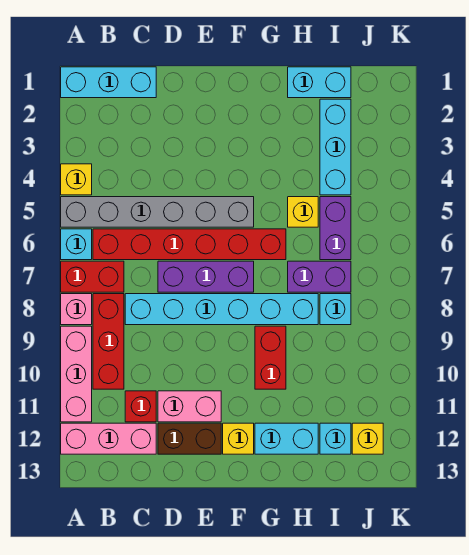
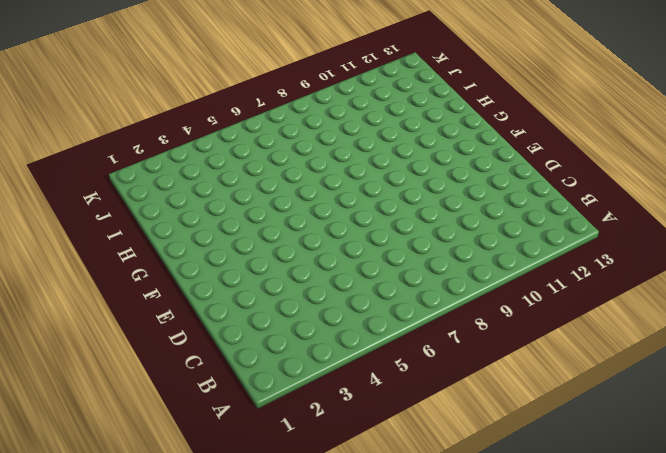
none -> cyan brick A1:C1 level 1
none -> yellow brick A4 level 1
none -> grey brick A5:F5 level 1

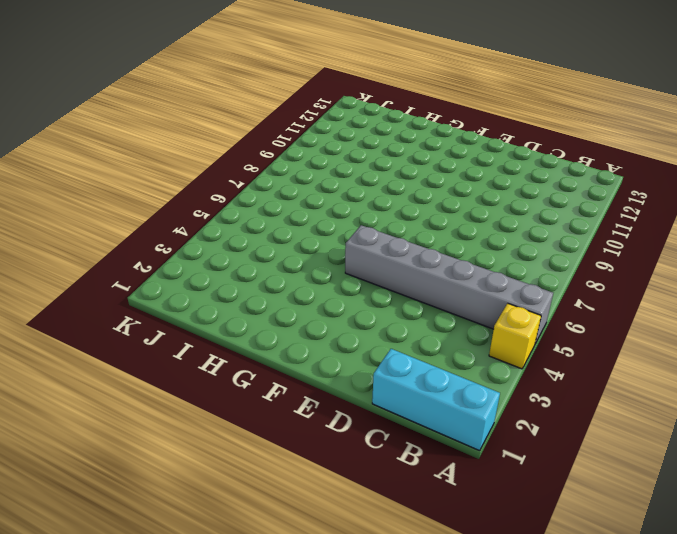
none -> cyan brick A6 level 1
none -> red brick A7:B7 level 1
none -> pink brick A8 level 1

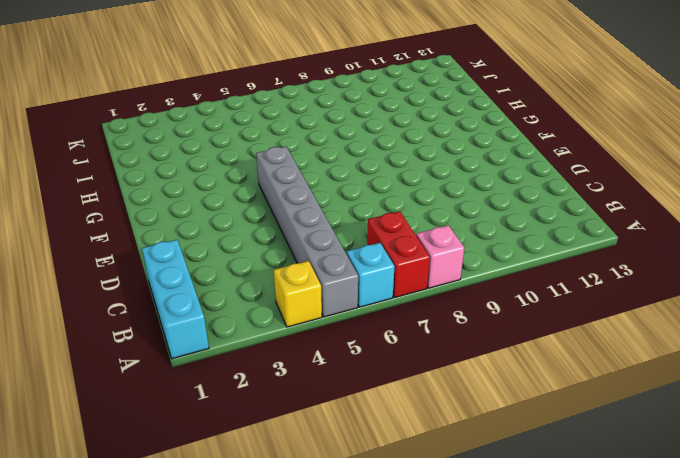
none -> pink brick A9:A11 level 1
none -> pink brick A12:C12 level 1
none -> red brick B6:G6 level 1

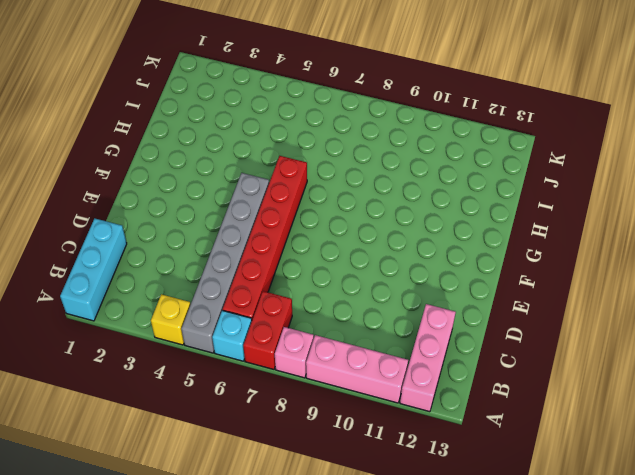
none -> red brick B8:B10 level 1
none -> cyan brick C8:H8 level 1
none -> red brick C11 level 1

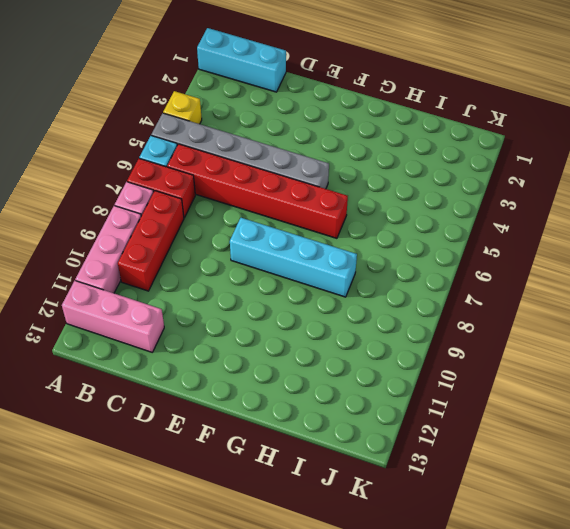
cyan brick E8:H8 level 1 -> cyan brick C8:H8 level 1
none -> red brick C11 level 1
none -> purple brick D7:F7 level 1
none -> pink brick D11:E11 level 1

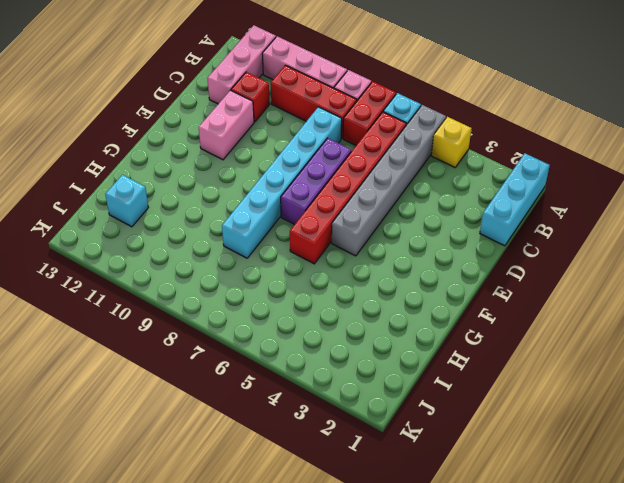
none -> brown brick D12:E12 level 1
none -> yellow brick F12 level 1
none -> red brick G9:G10 level 1

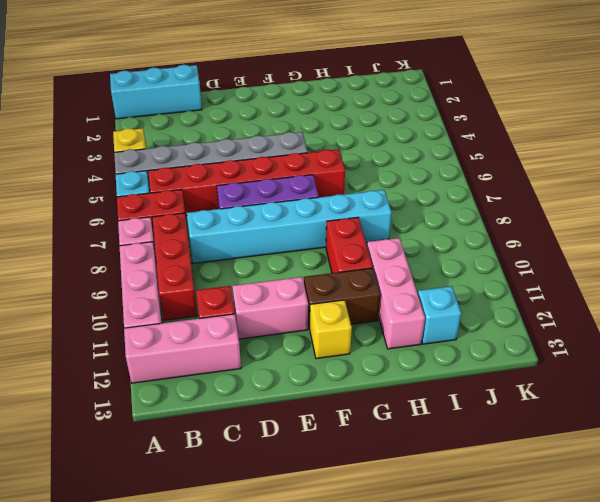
brown brick F11:G11 level 1 -> brown brick D12:E12 level 1
pink brick H10:H12 level 1 -> cyan brick G12:H12 level 1
none -> cyan brick H1:I1 level 1
none -> yellow brick H5 level 1
none -> purple brick H7:I7 level 1

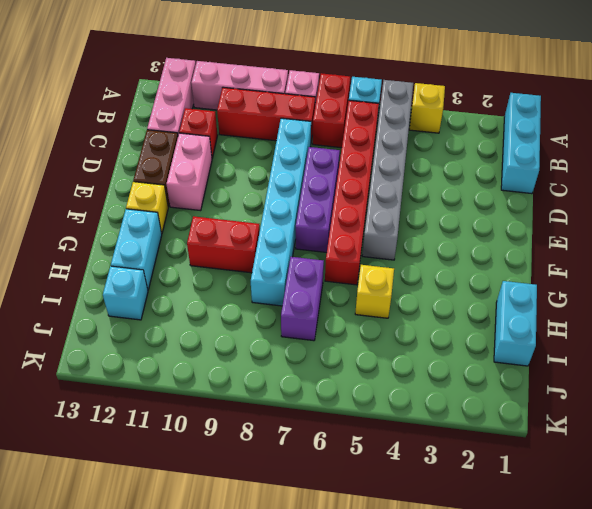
none -> cyan brick I2:I4 level 1
none -> purple brick I5:I6 level 1
none -> cyan brick I8 level 1

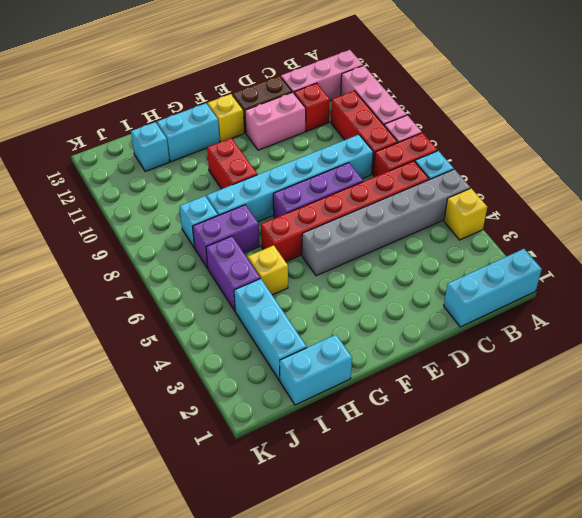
none -> yellow brick J12 level 1

